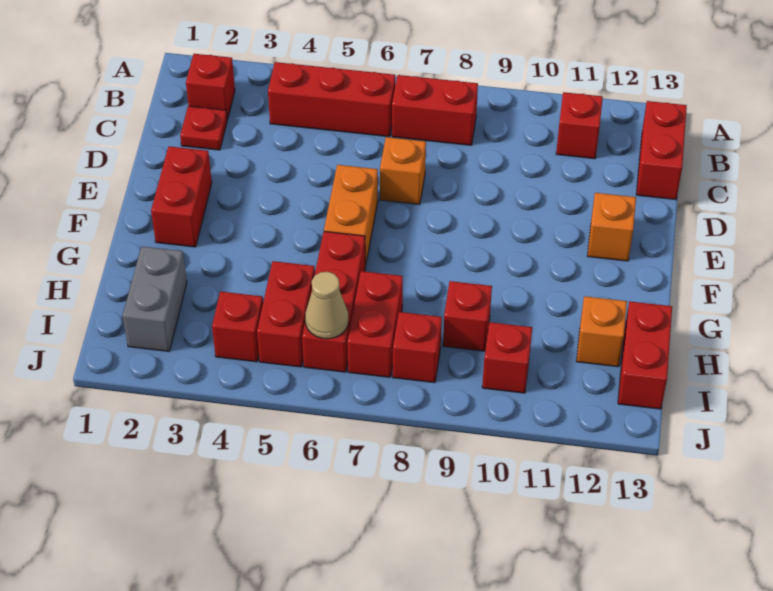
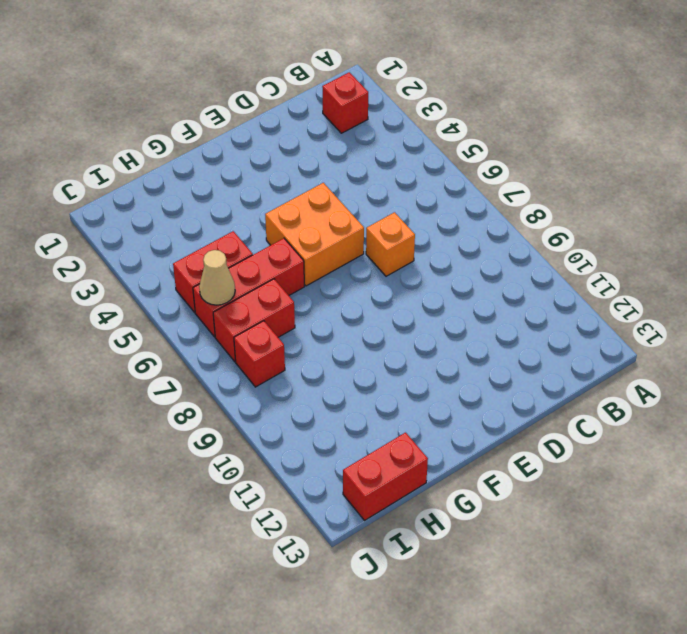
orange brick E5:F6 level 1 -> orange brick E6:F6 level 1
none -> red brick B4:B6 level 1
none -> red brick B7:B8 level 1
none -> red brick B11 level 1

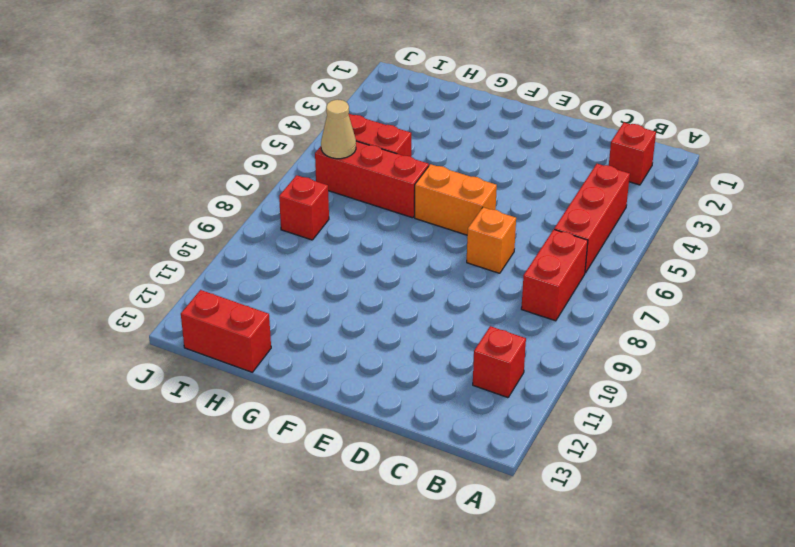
none -> red brick B13:C13 level 1
none -> red plate C2 level 1
none -> red brick E2:F2 level 1

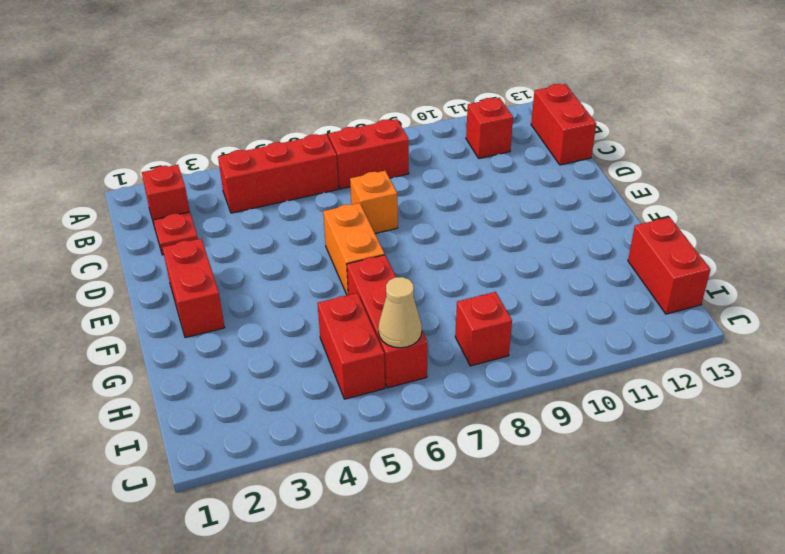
none -> orange brick E12 level 1
none -> grey brick H2:I2 level 1
none -> red brick H7:I7 level 1

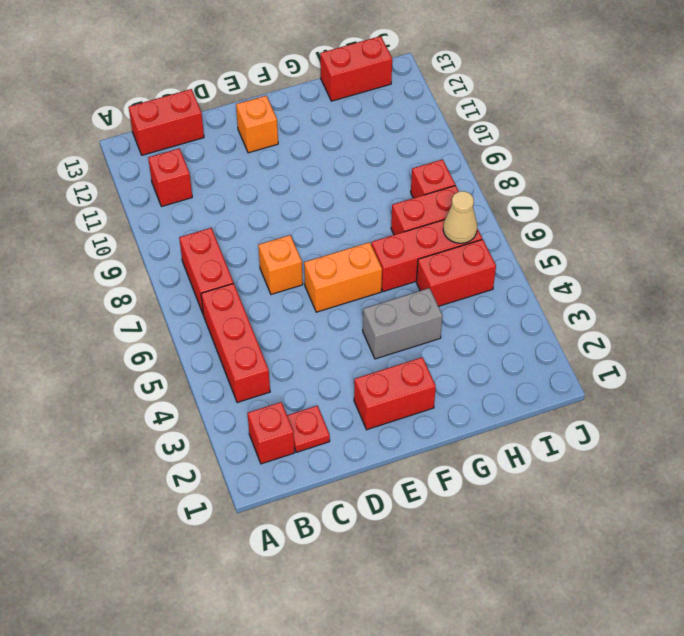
grey brick F4:G4 level 1 -> grey brick H2:I2 level 1
none -> red brick H9 level 1
none -> orange brick H12 level 1
none -> red brick I4 level 1

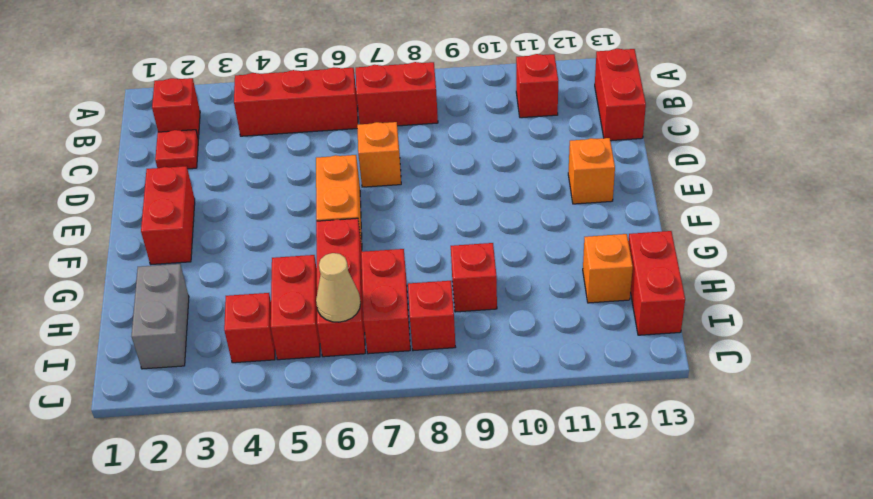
none -> red brick I10 level 1

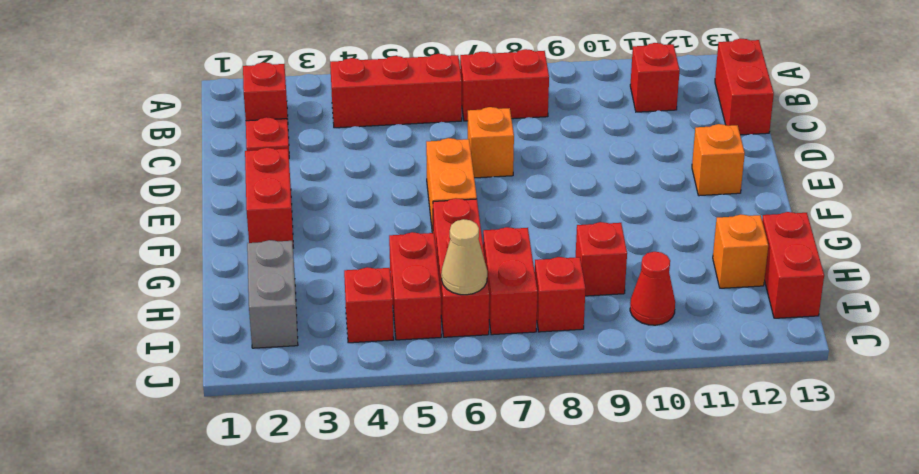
red cone I10 level 1 -> red brick I10 level 1

